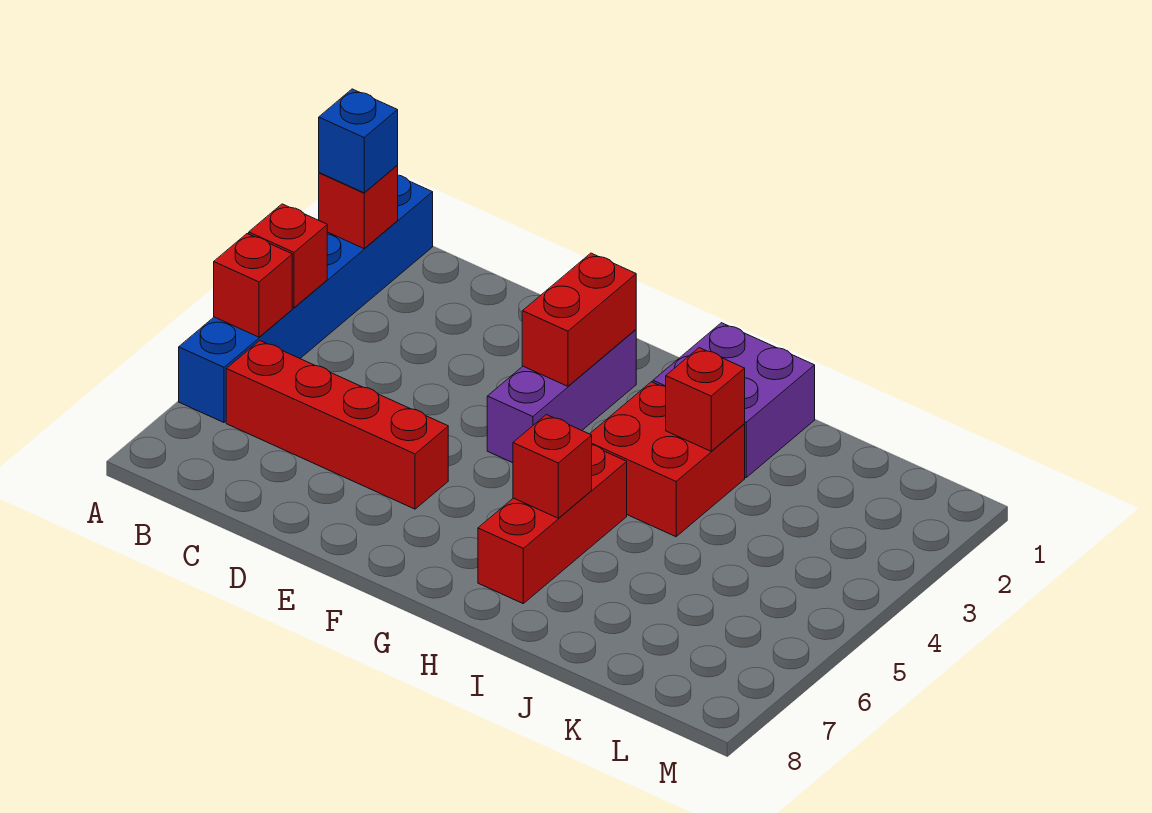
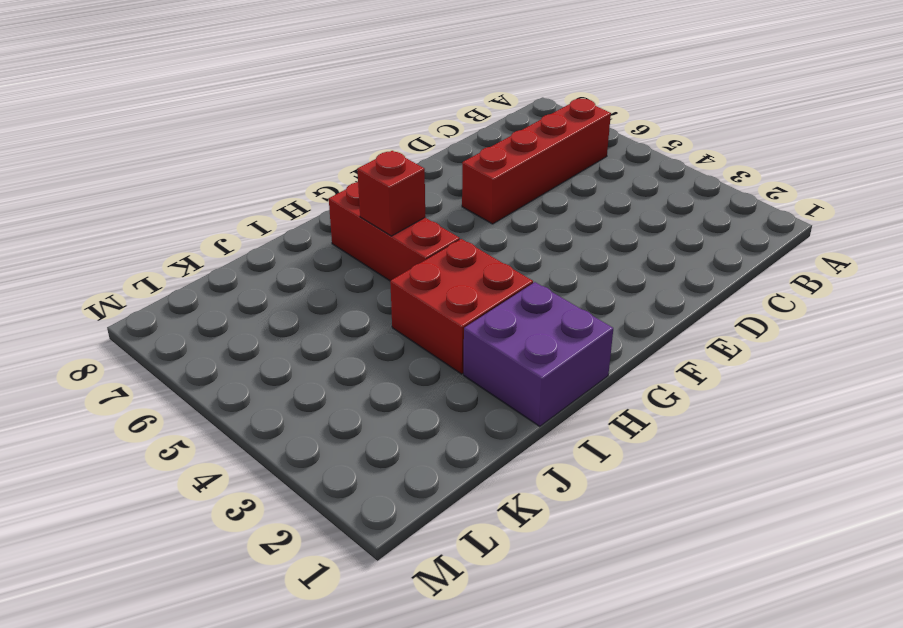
none -> blue brick A1:A6 level 1
none -> purple brick F2:F4 level 1
none -> red brick A2 level 2

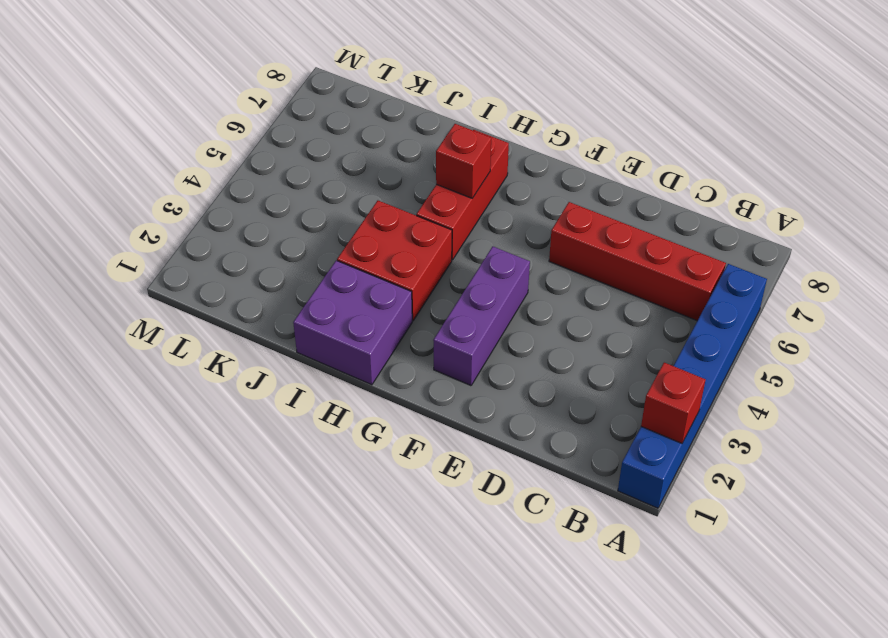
none -> red brick A4 level 2
none -> red brick A5 level 2
none -> red brick F2:F3 level 2

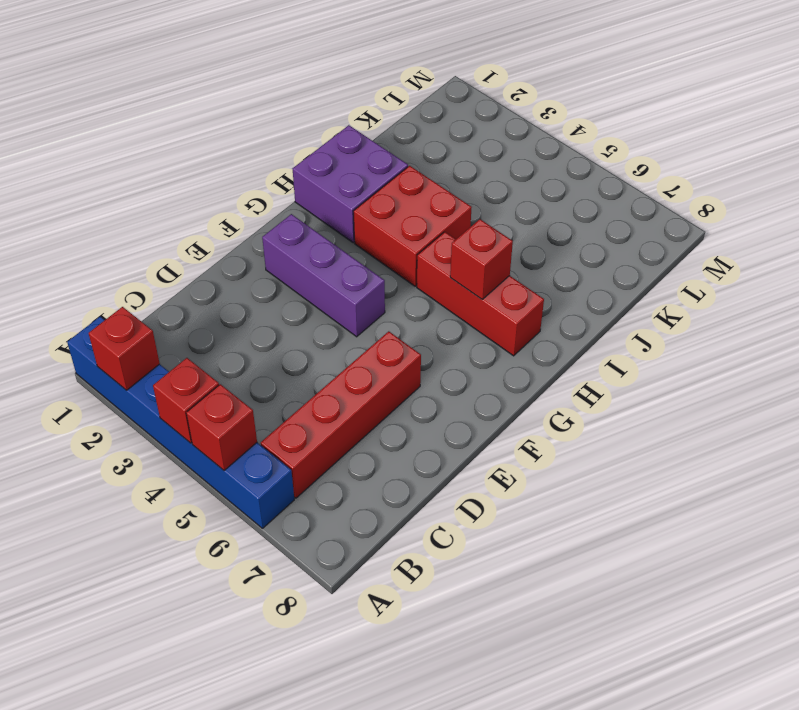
none -> red brick F2:F3 level 2
none -> red brick I3 level 2
none -> blue brick A2 level 3

